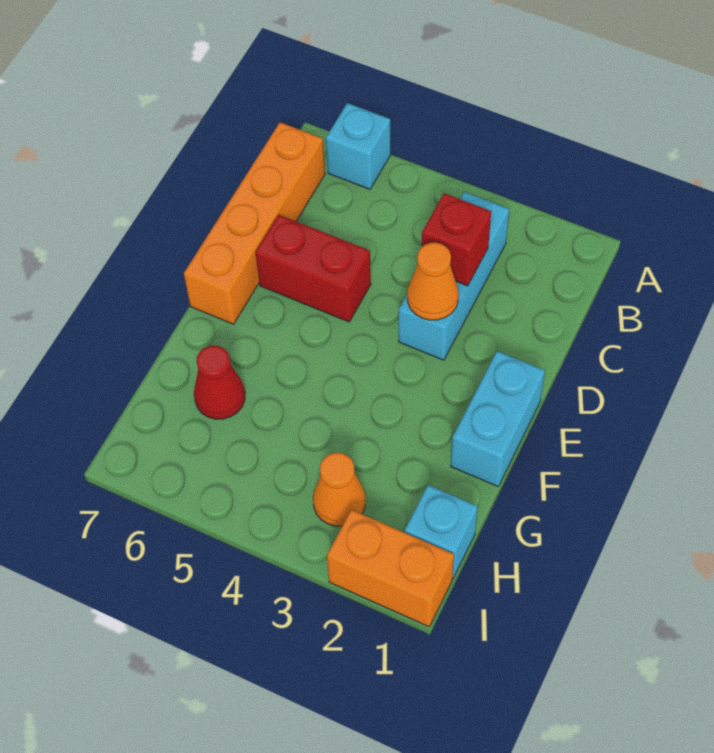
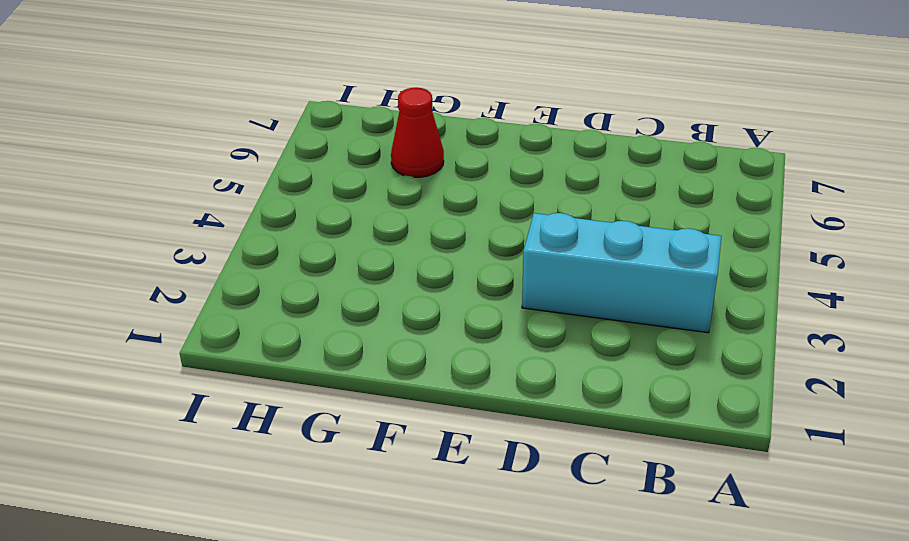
none -> cyan brick A6 level 1
none -> orange brick B7:E7 level 1

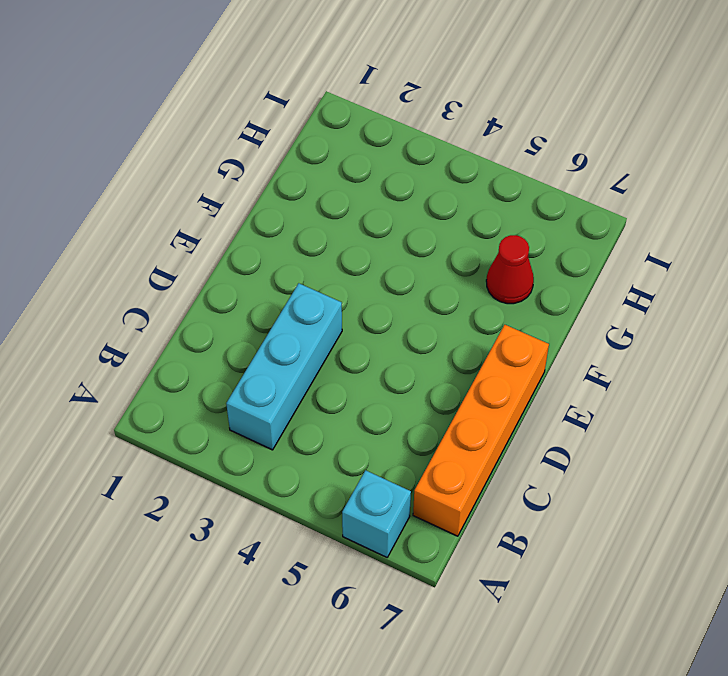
none -> red brick D5:D6 level 1
none -> cyan brick E1:F1 level 1

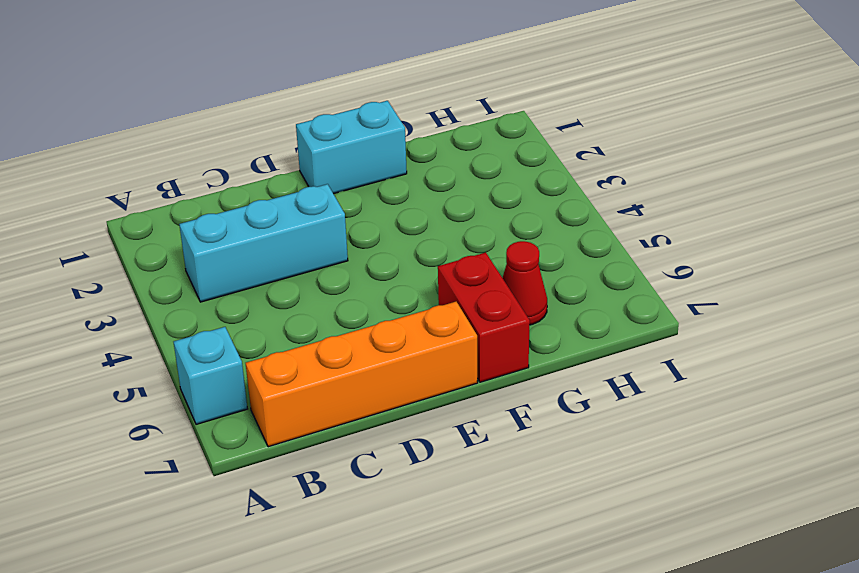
red brick F6:F7 level 1 -> red brick D5:D6 level 1
none -> cyan brick H1 level 1
none -> orange cone H3 level 1

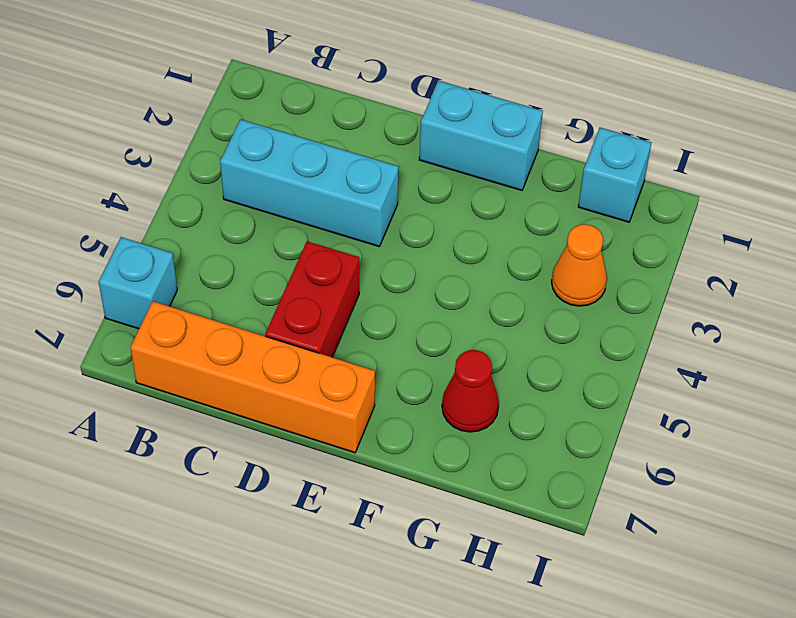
none -> orange brick I1:I2 level 1
none -> red brick C3 level 2

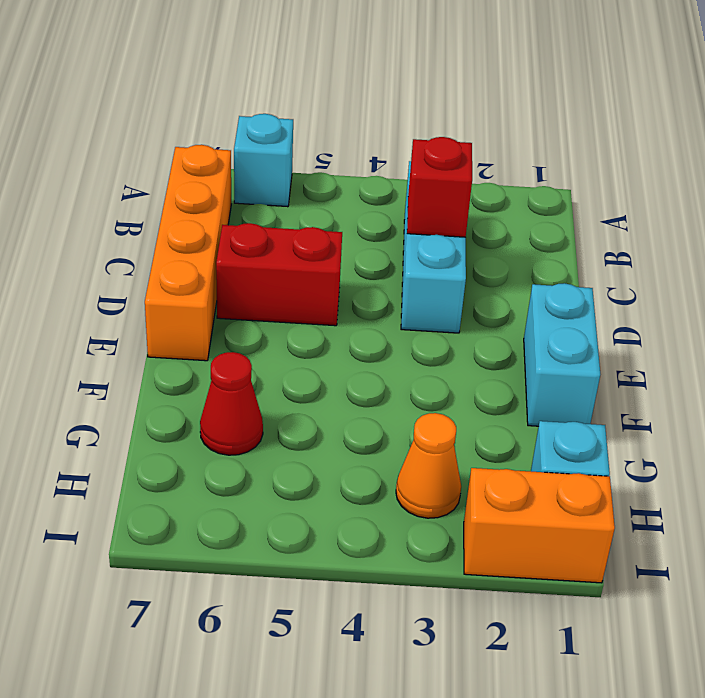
none -> orange cone D3 level 2

